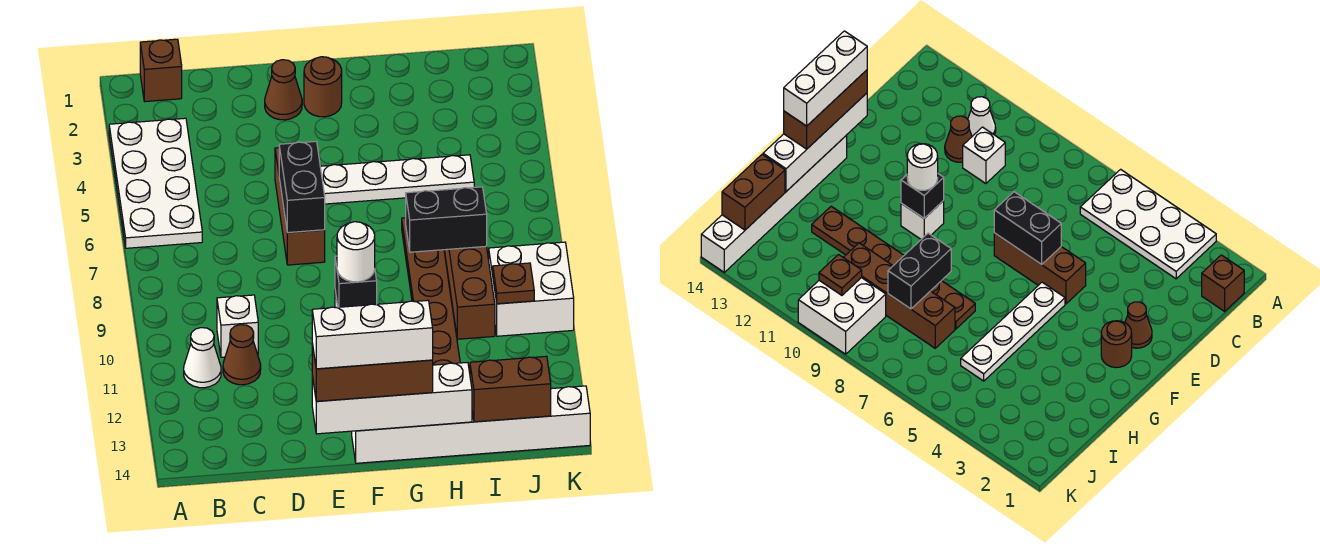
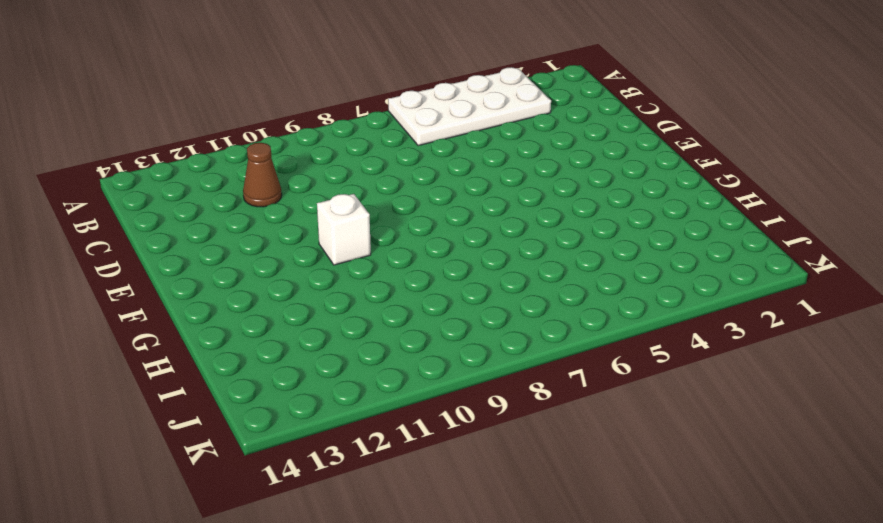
none -> brown brick B1 level 1
none -> white cone B11 level 1
none -> white brick C10 level 1

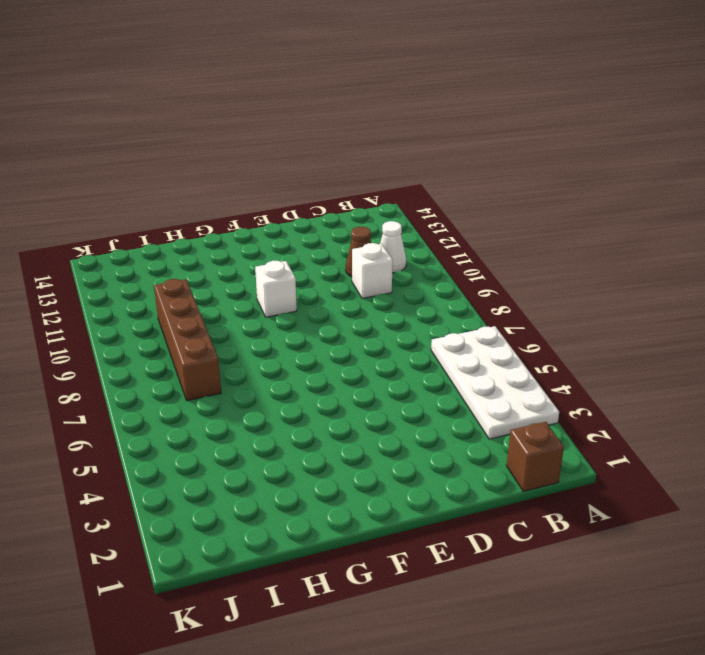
none -> brown cone E2 level 1
none -> brown brick E5:E7 level 1
none -> brown round brick F2 level 1

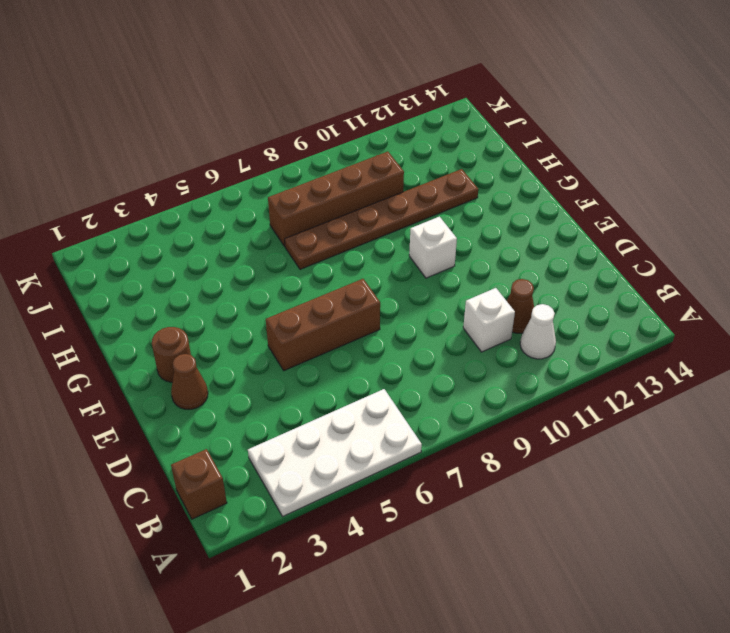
none -> white plate F5:I5 level 1
none -> white brick F14:K14 level 1
none -> white brick J9:K10 level 1

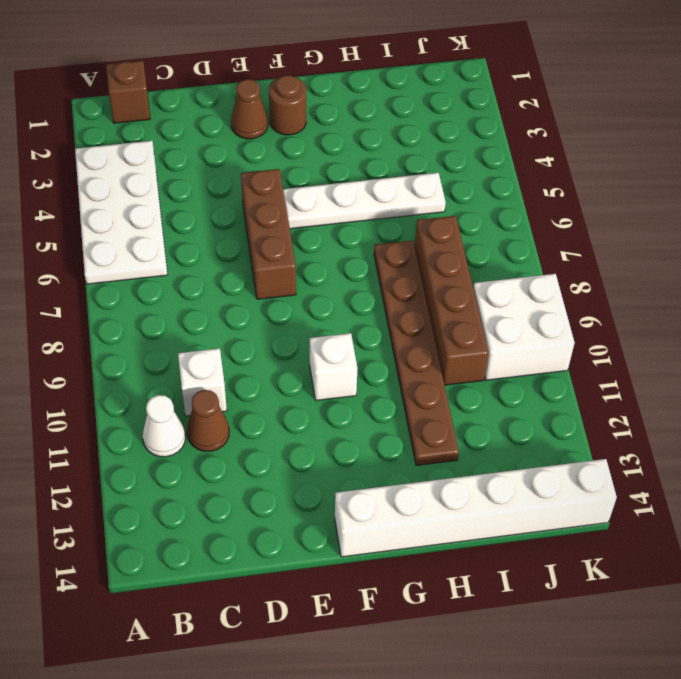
none -> black brick E6:E7 level 2
none -> white brick E14:H14 level 2
none -> black brick F10 level 2

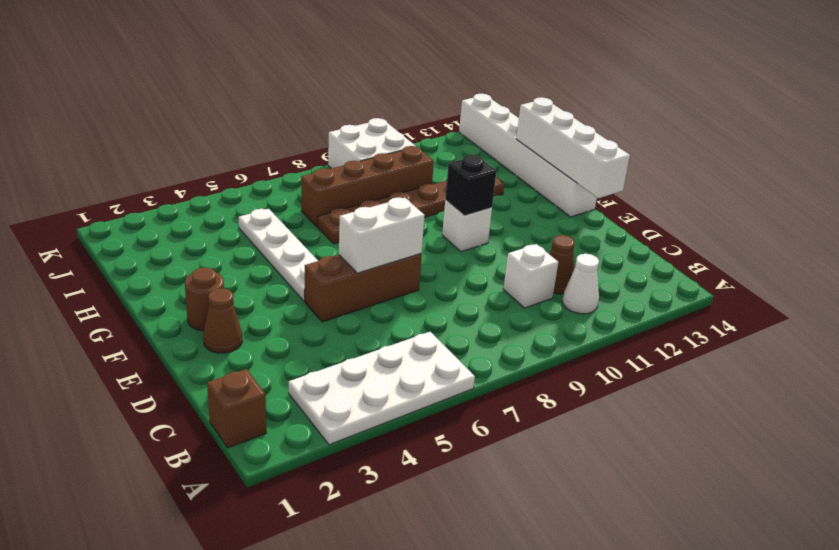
white brick E6:E7 level 2 -> black brick E6:E7 level 2
none -> black brick H8:I8 level 2
none -> brown brick I14:J14 level 2
none -> brown plate J10 level 2

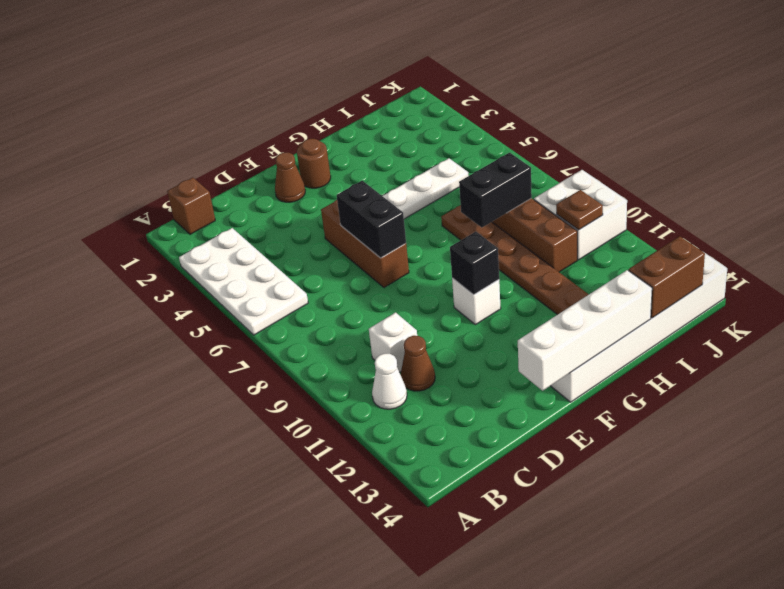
none -> brown brick E14:G14 level 3
none -> white round brick F10 level 3
none -> white brick E14:G14 level 4

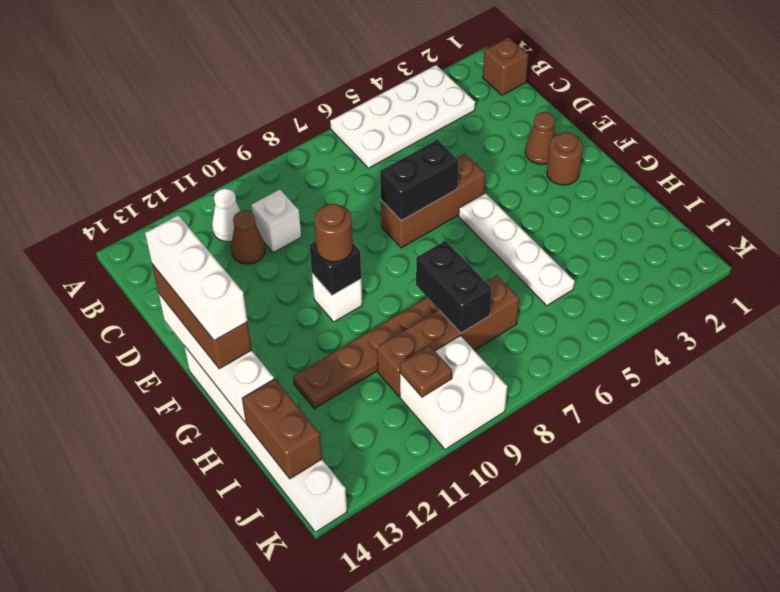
brown round brick F10 level 3 -> white round brick F10 level 3

